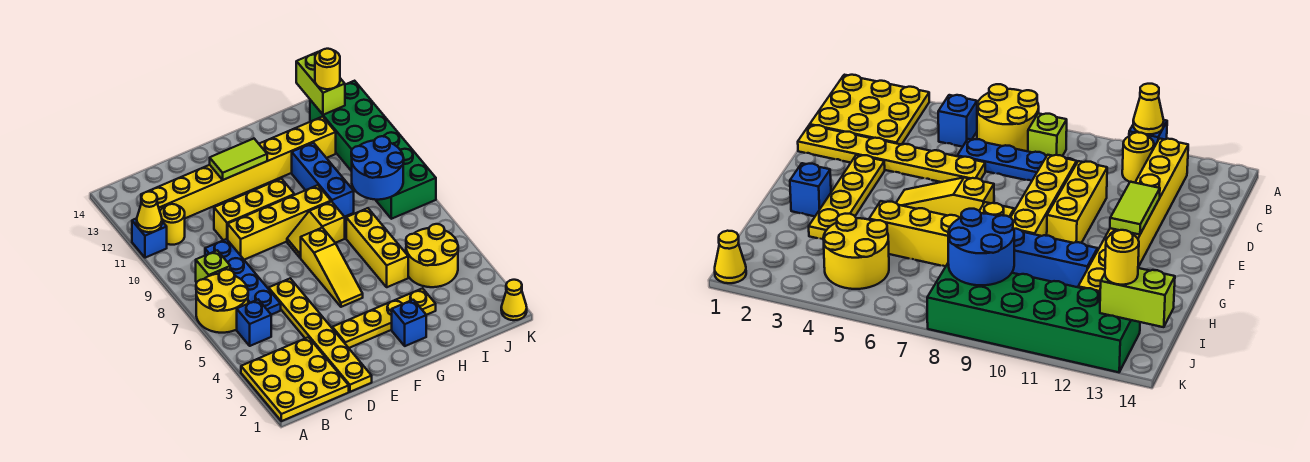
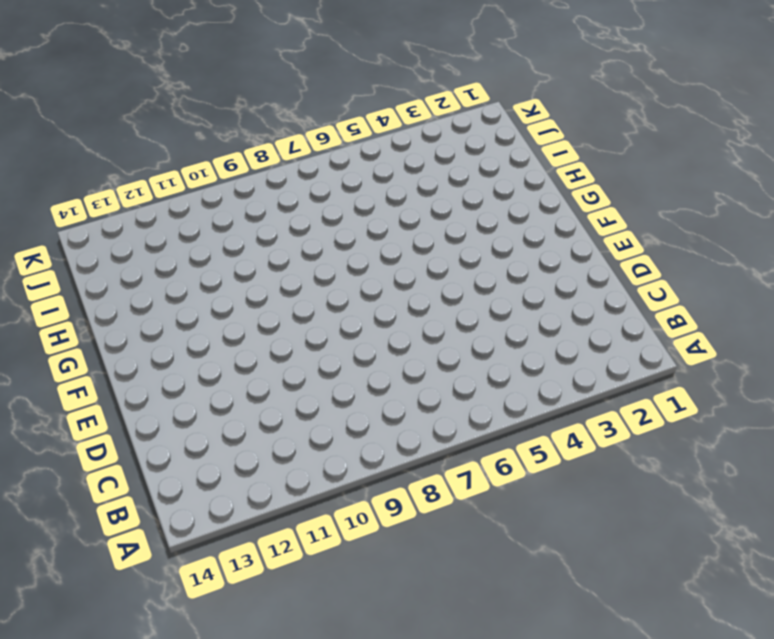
none -> yellow plate A1:C3 level 1
none -> yellow round brick A6:B7 level 1
none -> blue brick A11 level 1

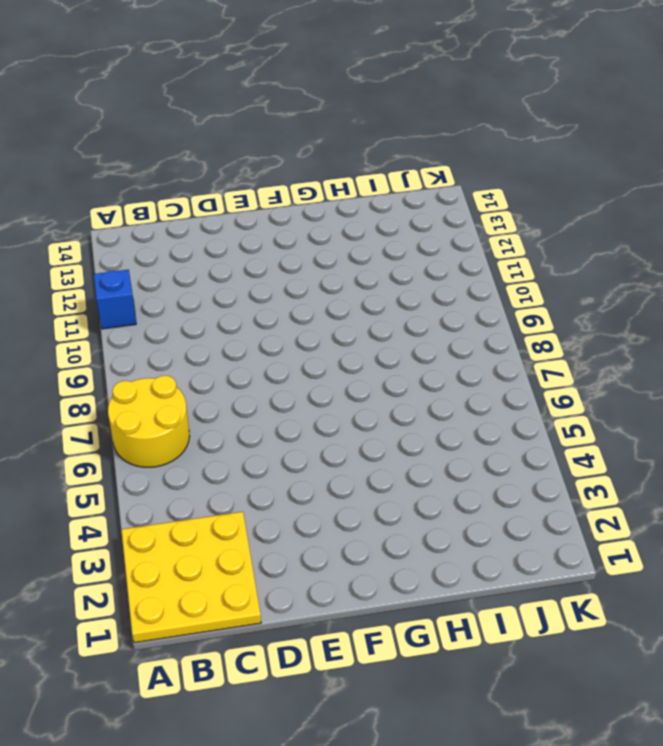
none -> blue brick B5 level 1
none -> lime brick B8 level 1
none -> yellow round brick B11 level 1

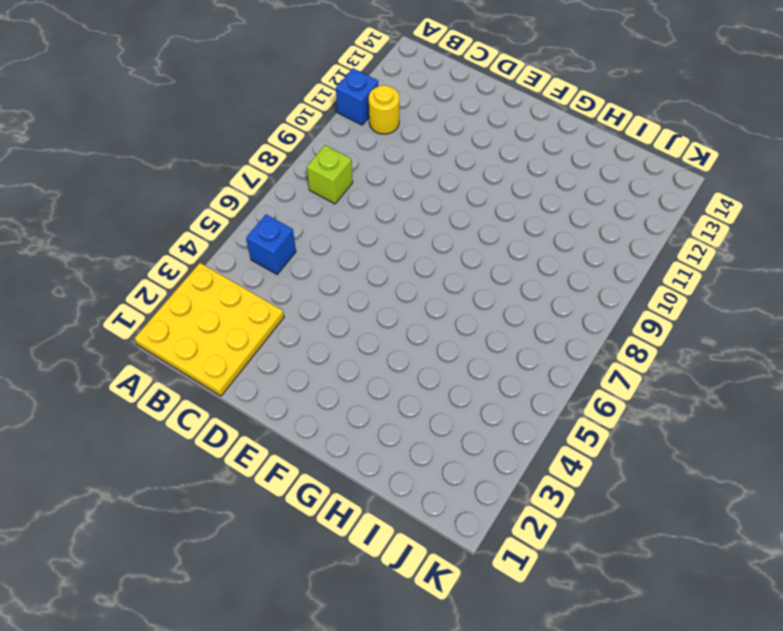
none -> yellow round brick A6:B7 level 1
none -> yellow brick B12:I12 level 1
none -> blue plate C6:C9 level 1

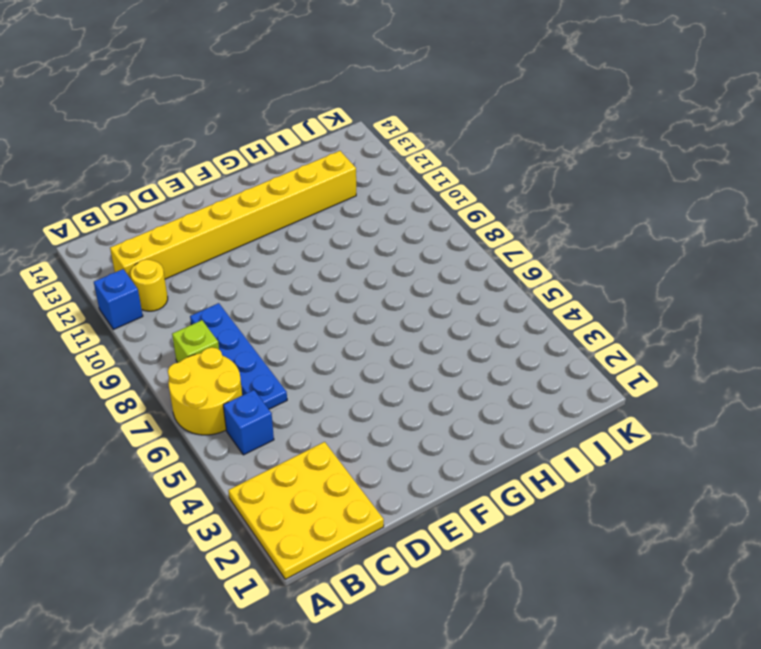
none -> yellow plate D1:D6 level 1
none -> yellow brick D9:G9 level 1
none -> yellow brick D10:F10 level 1

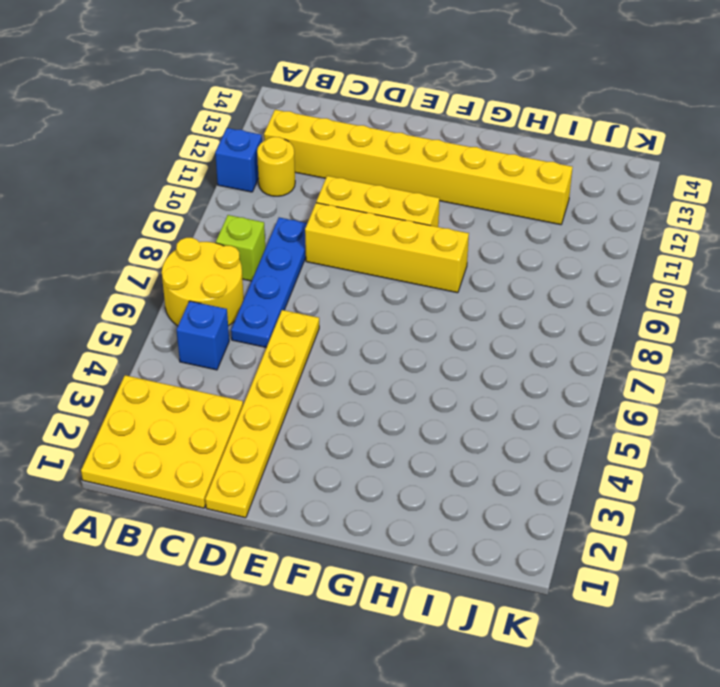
none -> yellow plate E3:H3 level 1
none -> yellow slope F5:F7 level 1 top 7
none -> yellow slope F8:G8 level 1 top G

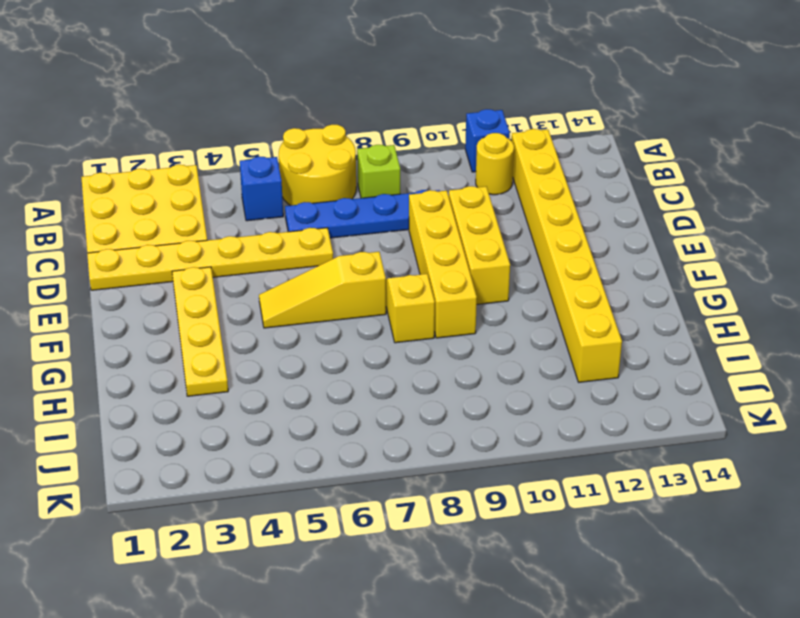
none -> blue brick G2 level 1
none -> yellow brick H5:H7 level 1
none -> blue brick H9:H11 level 1

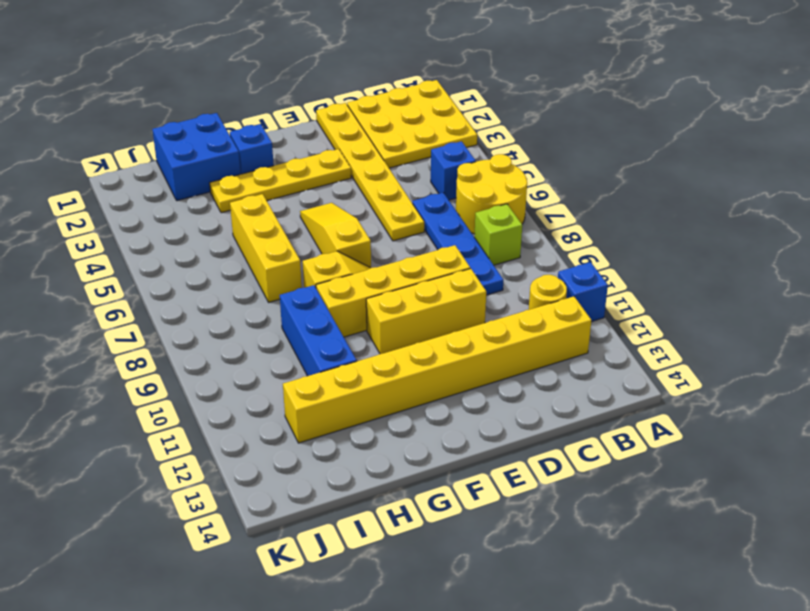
blue brick H1:I2 level 1 -> none
none -> yellow round brick I4:J5 level 1
none -> green brick J8:K13 level 1
none -> yellow cone K1 level 1

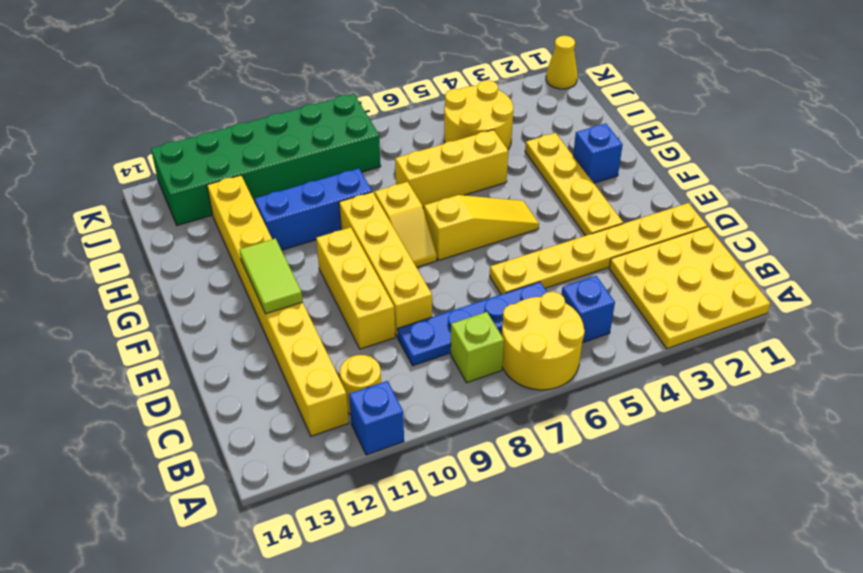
none -> yellow cone A11 level 2
none -> blue round brick I8:J9 level 2
none -> lime brick J13:J14 level 2

